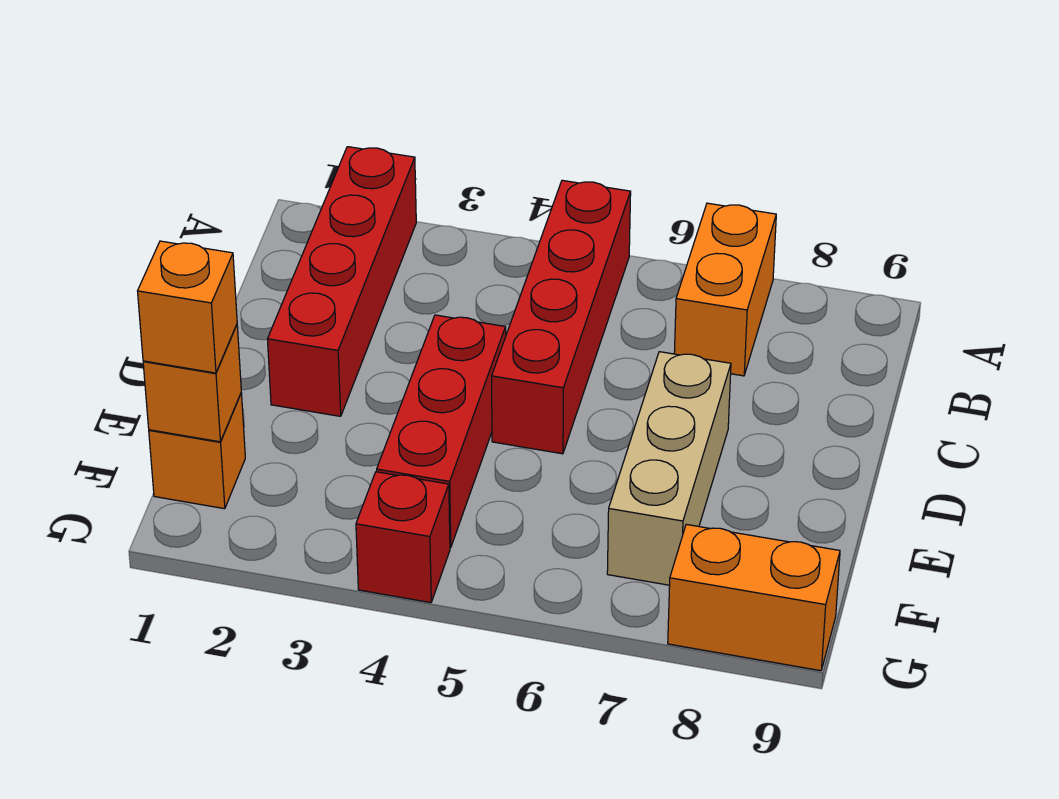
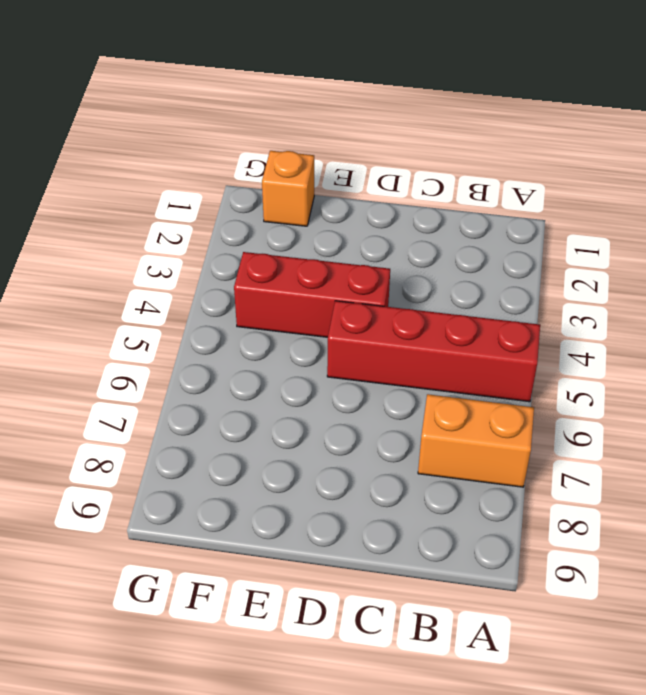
none -> red brick A2:D2 level 1
none -> tan brick D7:F7 level 1

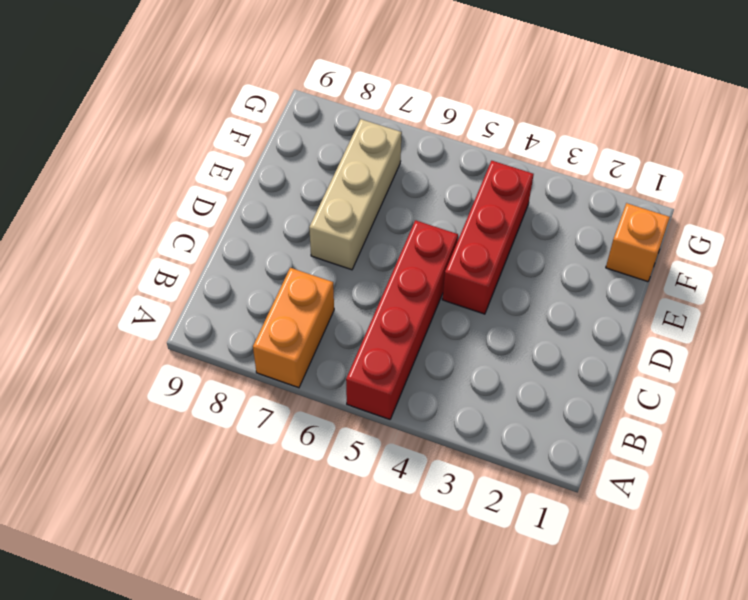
none -> red brick A2:D2 level 1
none -> red brick G4 level 1

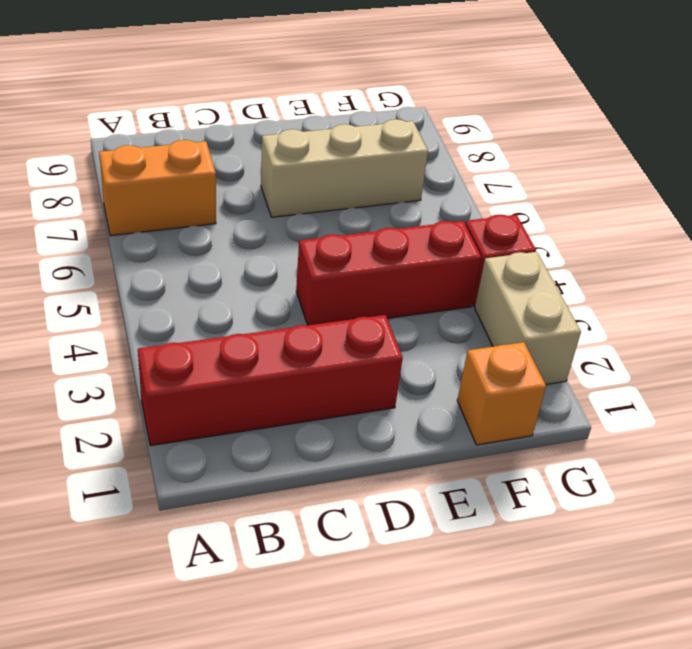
tan brick G2:G3 level 1 -> none
none -> red brick A5:D5 level 1
none -> orange brick G8:G9 level 1

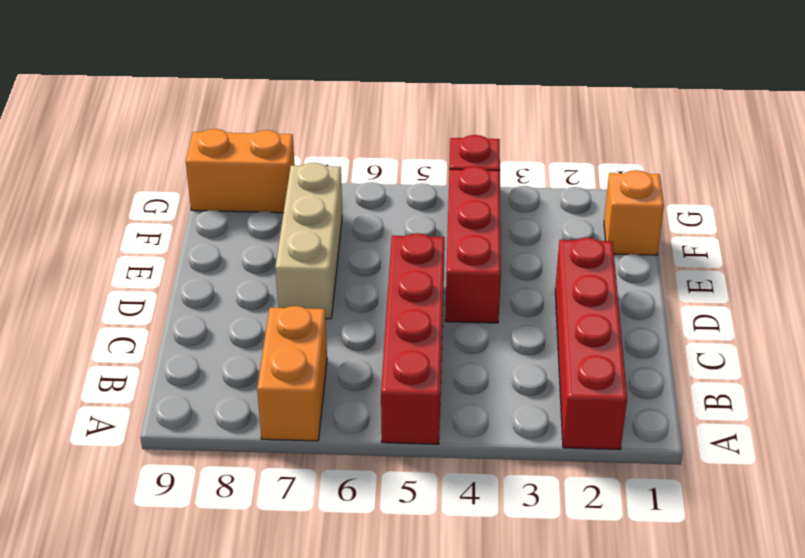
none -> orange brick F1 level 2
none -> orange brick F1 level 3

